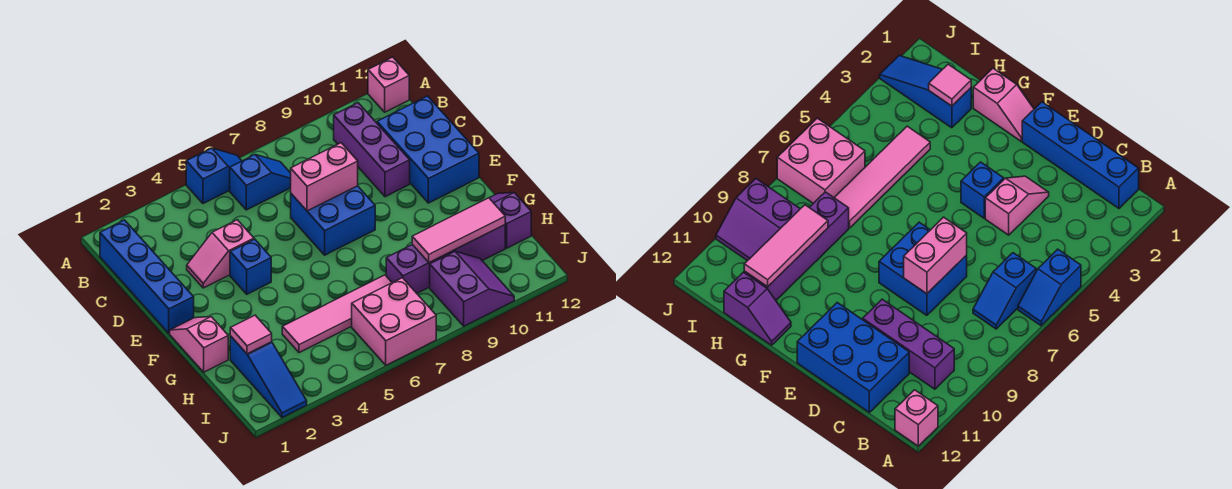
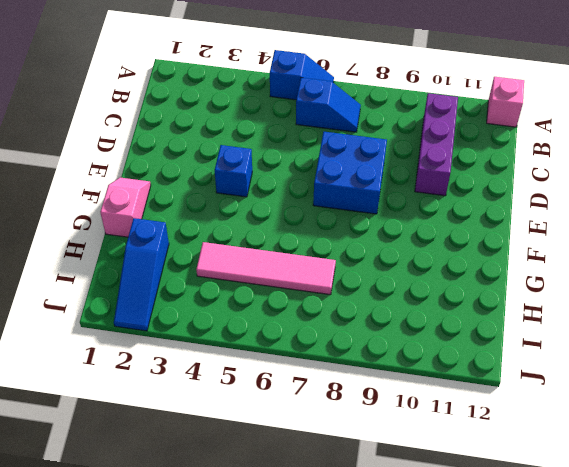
none -> blue brick B1:E1 level 1
none -> blue brick C11:E12 level 1
none -> pink slope D3:D4 level 1 top 4

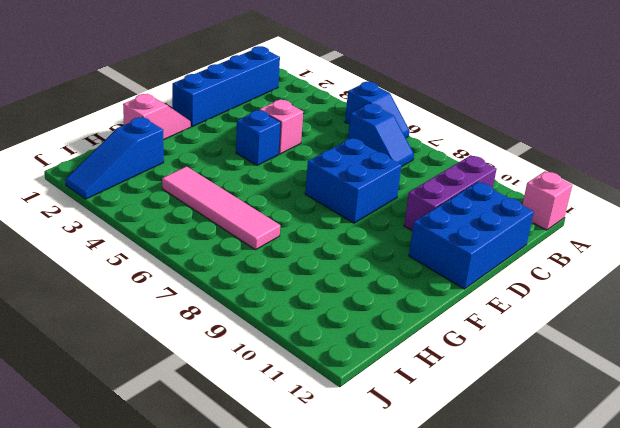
none -> purple slope G12:H12 level 1 top H
none -> purple brick H8:H11 level 1
none -> pink brick I6:J7 level 1

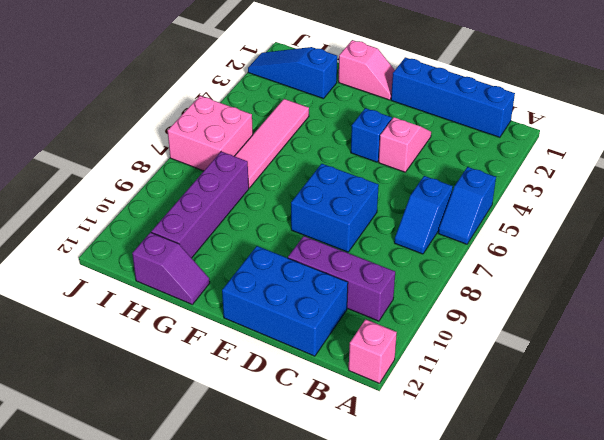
none -> purple slope I9:J10 level 1 top 9
none -> pink brick D7:D8 level 2
none -> pink tile H2 level 2

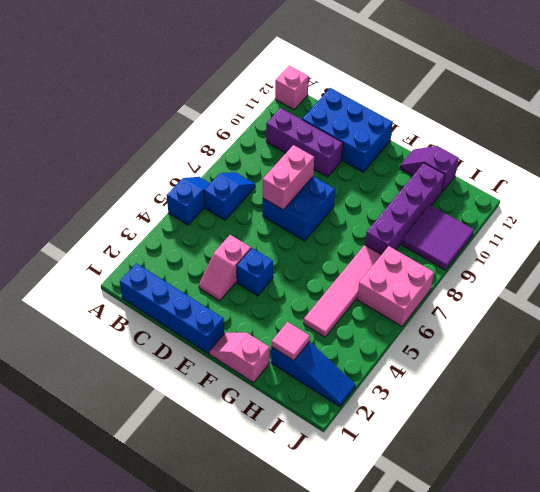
purple tile I9:J10 level 1 -> purple slope I9:J10 level 1 top 9
none -> pink tile H9:H11 level 2

